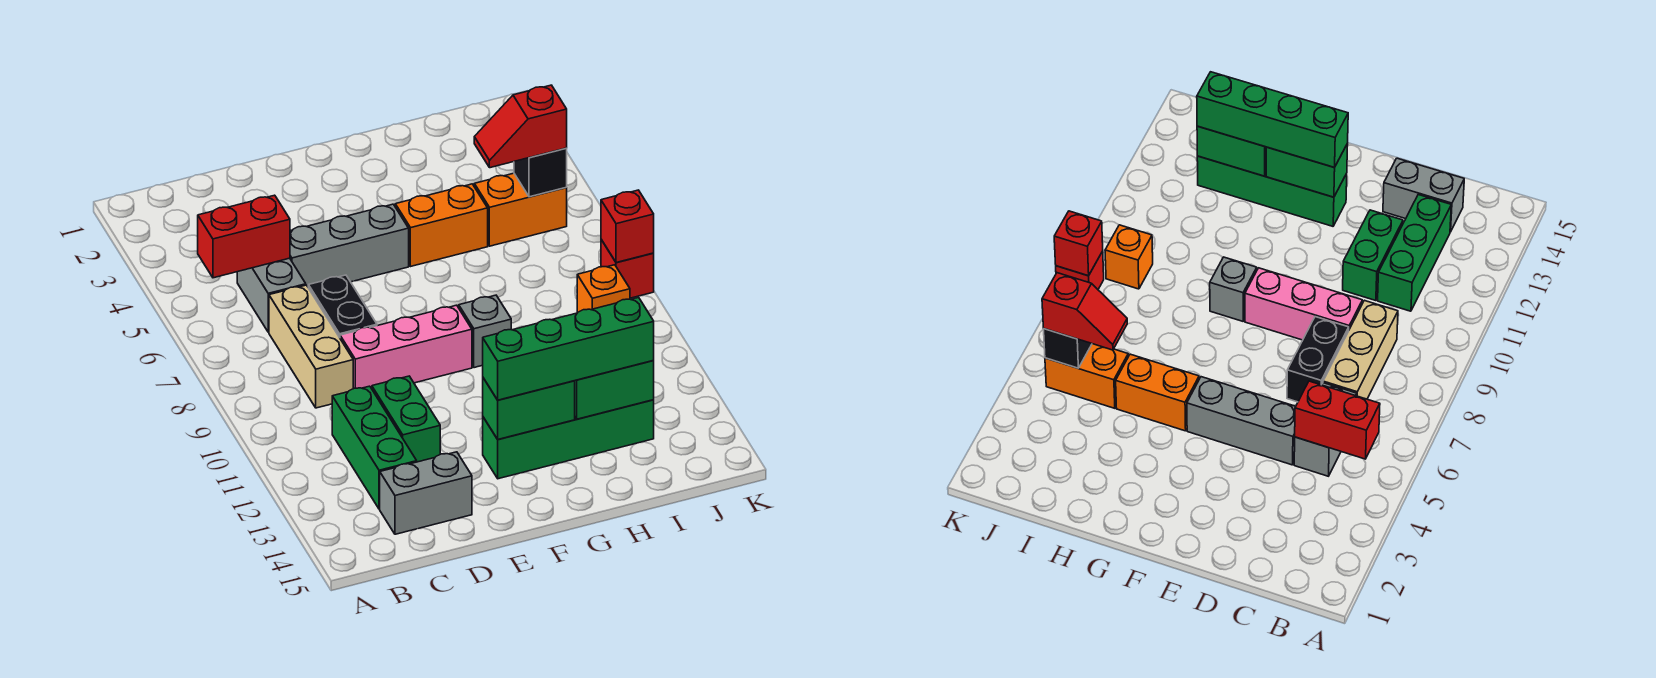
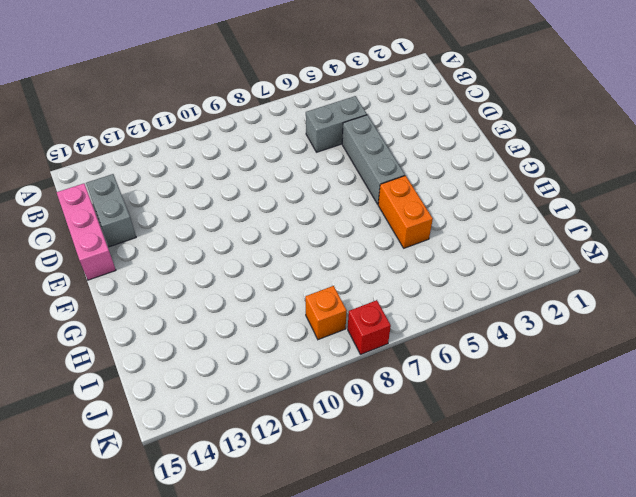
pink brick C15:E15 level 1 -> pink brick D9:F9 level 1
none -> tan brick C7:C9 level 1
none -> green brick C11:C13 level 1
none -> black brick D7:D8 level 1

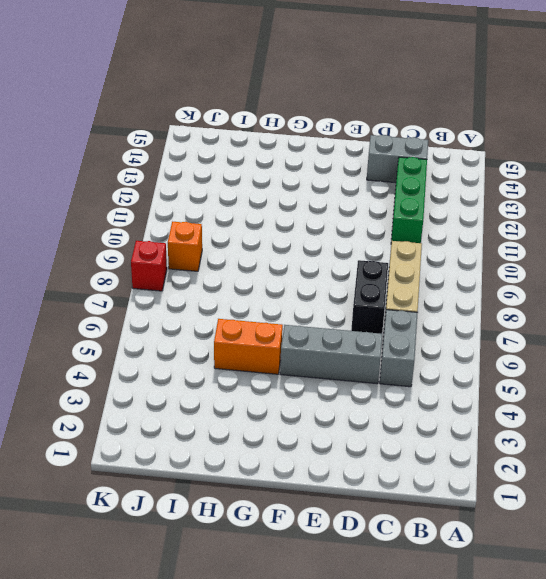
none -> pink brick D9:F9 level 1
none -> green brick D11:D12 level 1
none -> green brick F13:I13 level 1

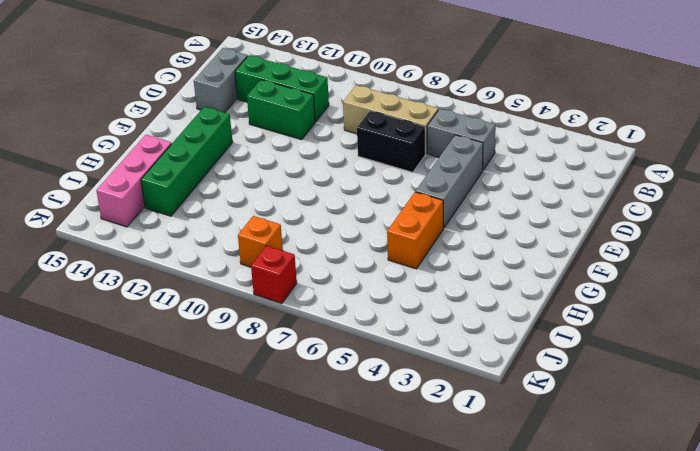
pink brick H14:J14 level 1 -> pink brick D9:F9 level 1
none -> grey brick G9 level 1
none -> orange brick I5:J5 level 1
none -> red brick B5:C5 level 2

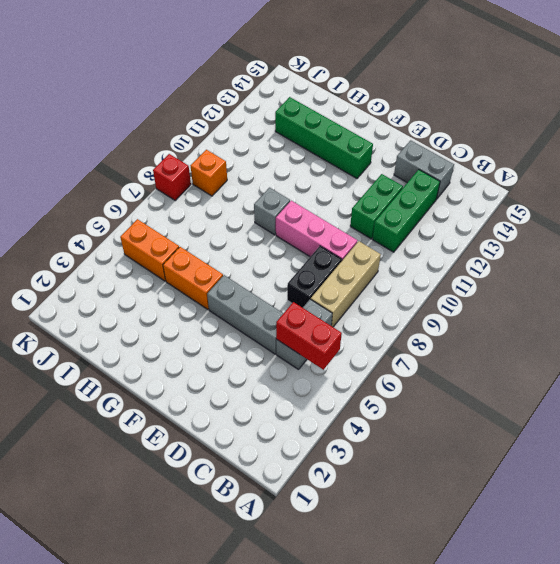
none -> green brick F13:G13 level 2
none -> green brick H13:I13 level 2
none -> black brick J5 level 2

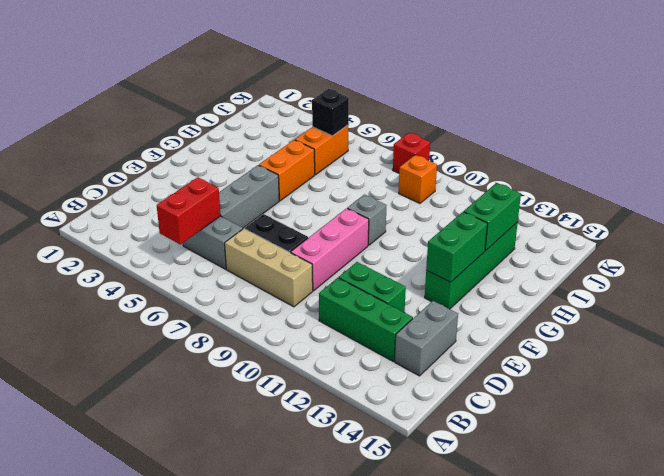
none -> red brick K8 level 2
none -> green brick F13:I13 level 3
none -> red slope I5:J5 level 3 top J

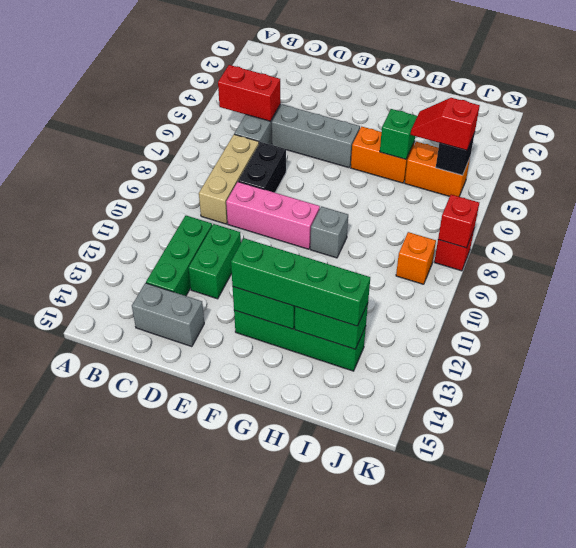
green brick H5 level 2 -> none

